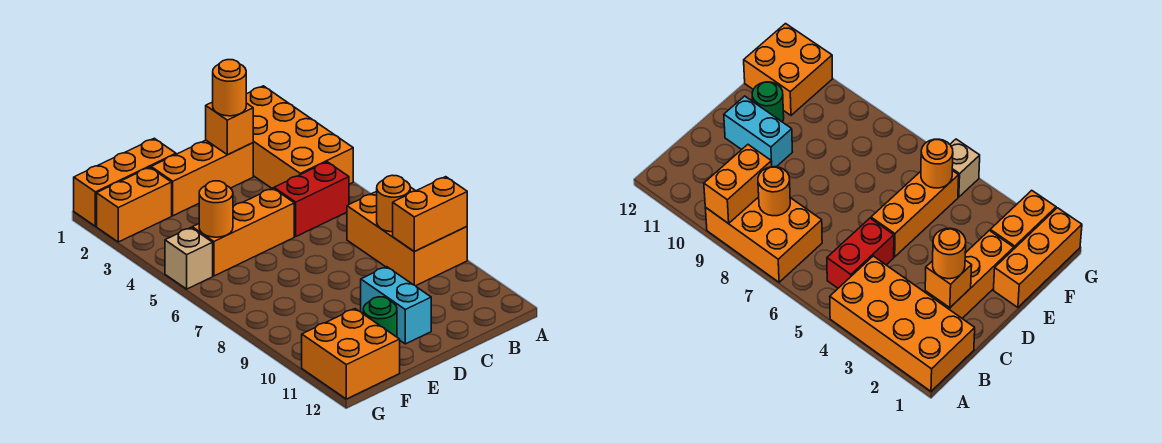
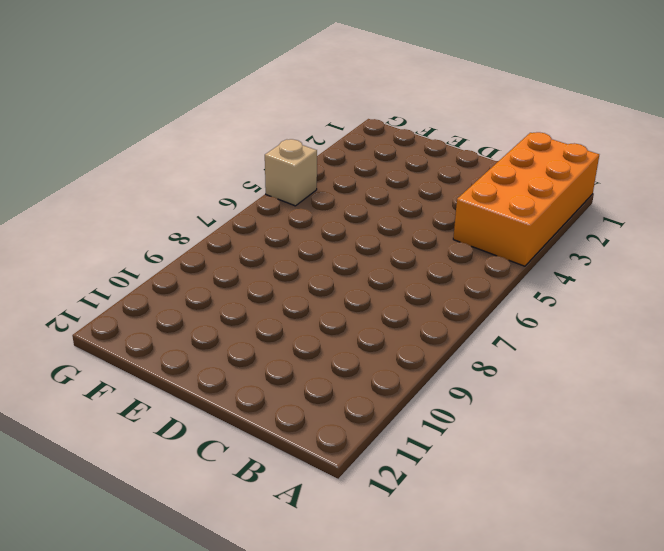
none -> orange brick A7:B9 level 1
none -> red brick B5:C5 level 1
none -> orange brick C2:E2 level 1

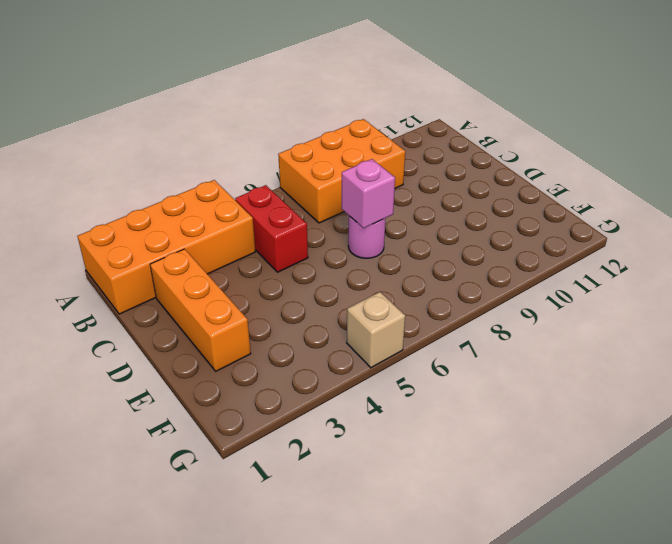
pink round brick D7 level 1 -> none
pink brick D7 level 2 -> none
none -> orange brick D5:F5 level 1
none -> cyan brick D10:D11 level 1
none -> orange brick E1:G1 level 1

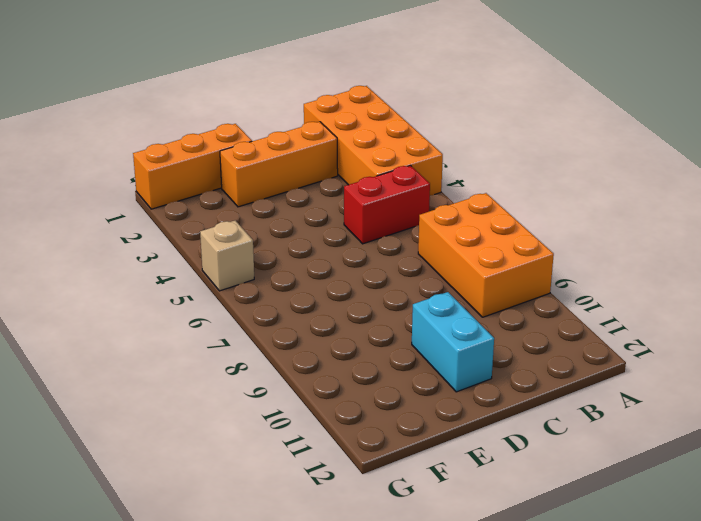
none -> orange brick D5:F5 level 1
none -> green round brick E11 level 1
none -> orange brick F2:G2 level 1

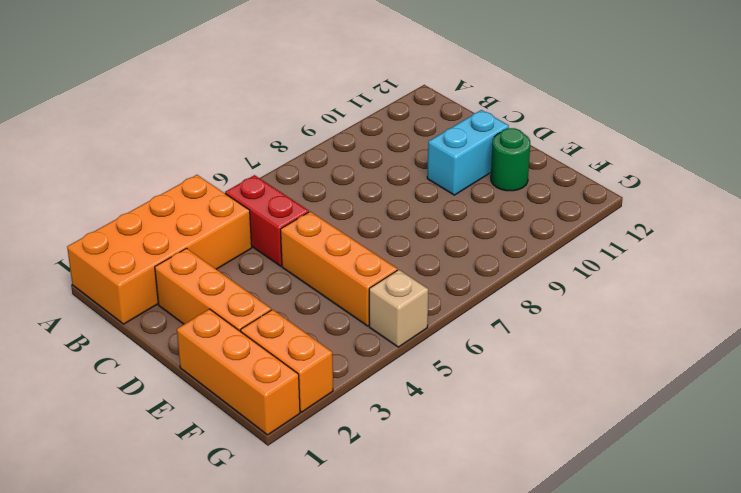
none -> orange brick A7:B9 level 1
none -> orange brick F11:G12 level 1
none -> orange brick A9:B9 level 2

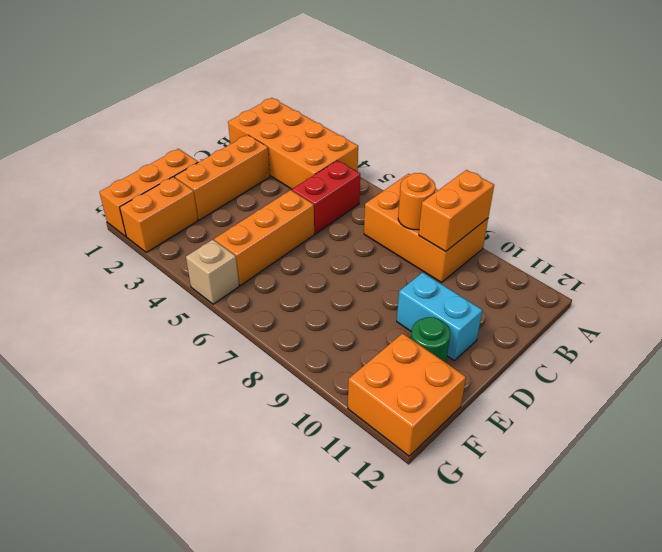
none -> orange brick C2 level 2
none -> orange round brick F5 level 2
none -> orange round brick C2 level 3

